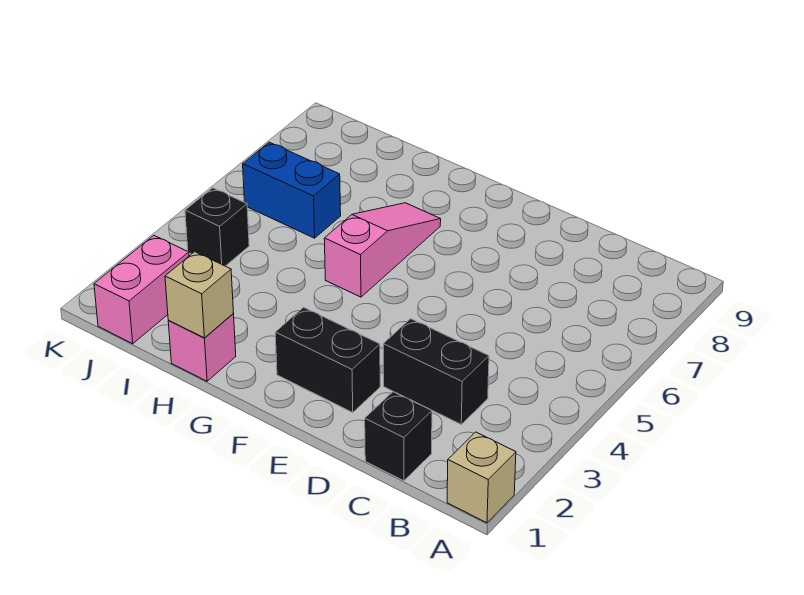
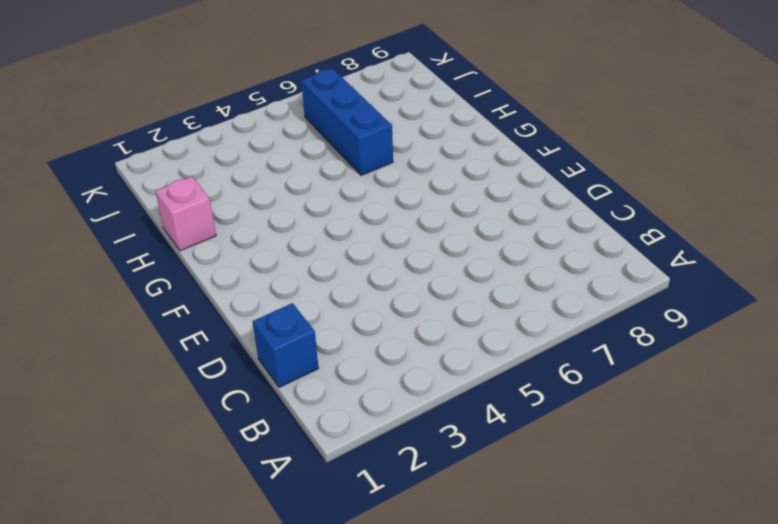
blue brick C1 level 1 -> black brick C1 level 1
blue brick H6:J6 level 1 -> blue brick I6:J6 level 1
none -> tan brick A1 level 1
none -> black brick C3:D3 level 1

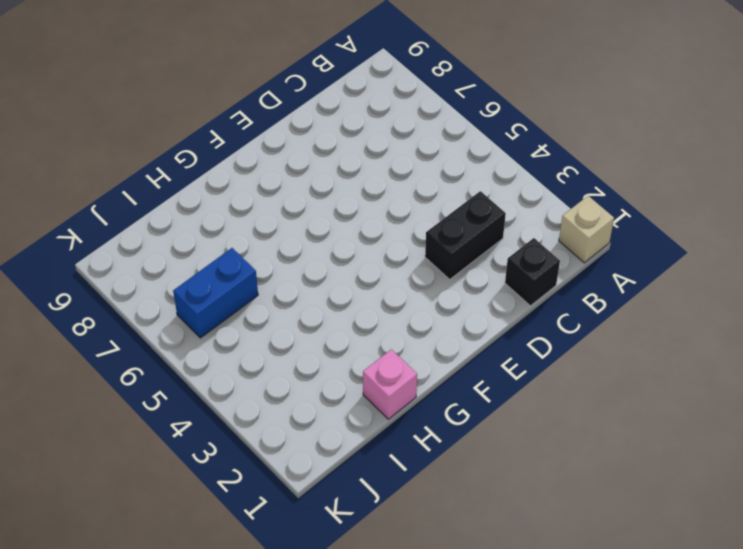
none -> black brick E2:F2 level 1
none -> pink slope G5:G7 level 1 top 5

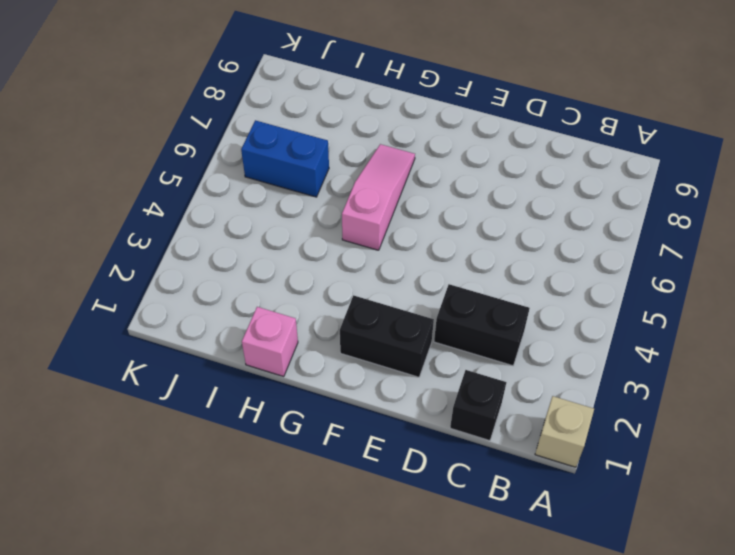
none -> pink brick J1:J2 level 1
none -> black brick J4 level 1

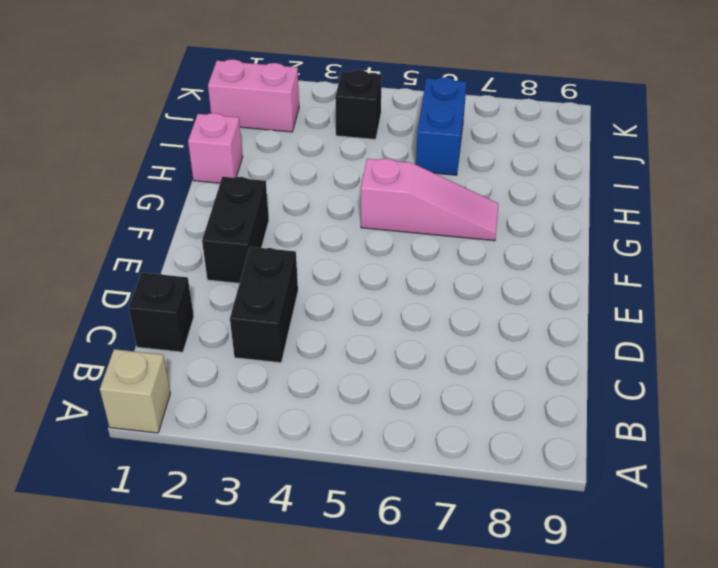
none -> tan brick H1 level 2

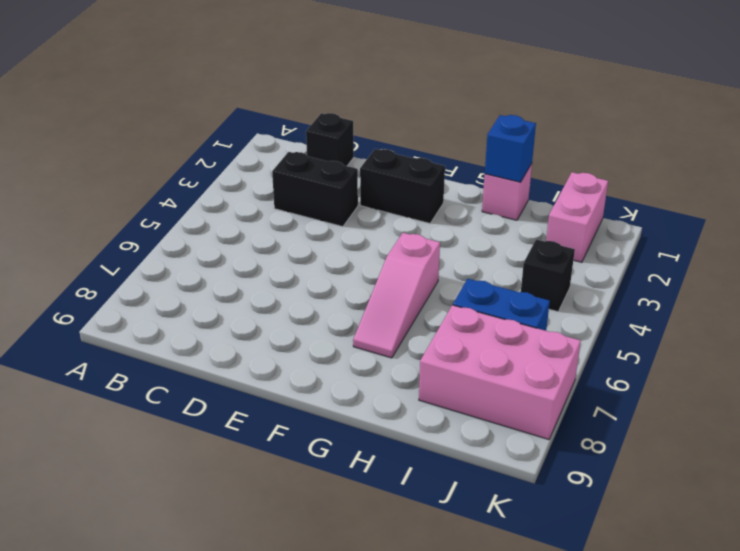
blue brick H1 level 2 -> tan brick H1 level 2
pink brick I7:K8 level 1 -> none
none -> tan brick A1 level 1

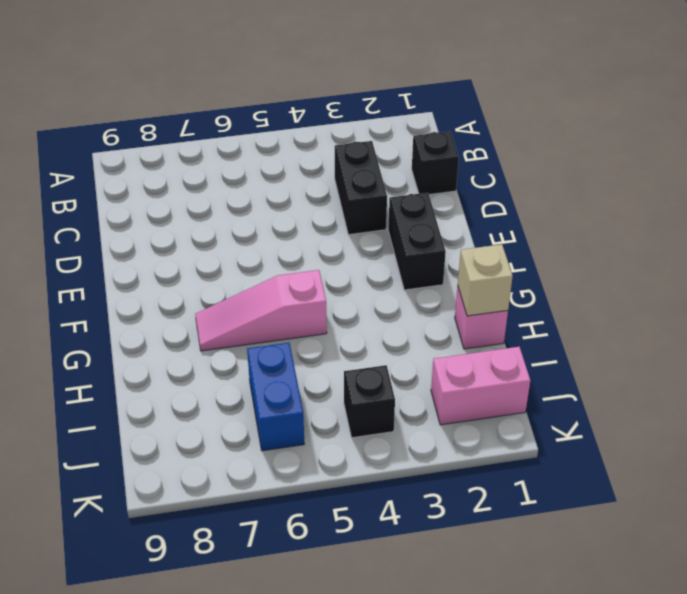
none -> tan brick A1 level 1

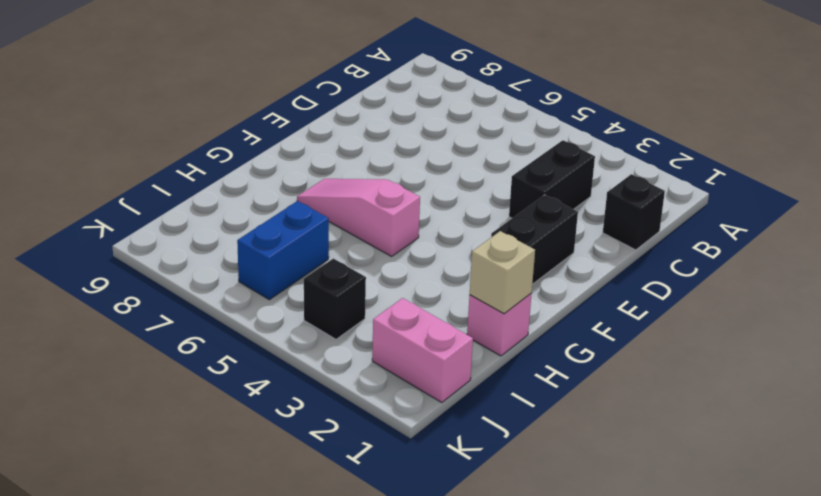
none -> tan brick A1 level 1

